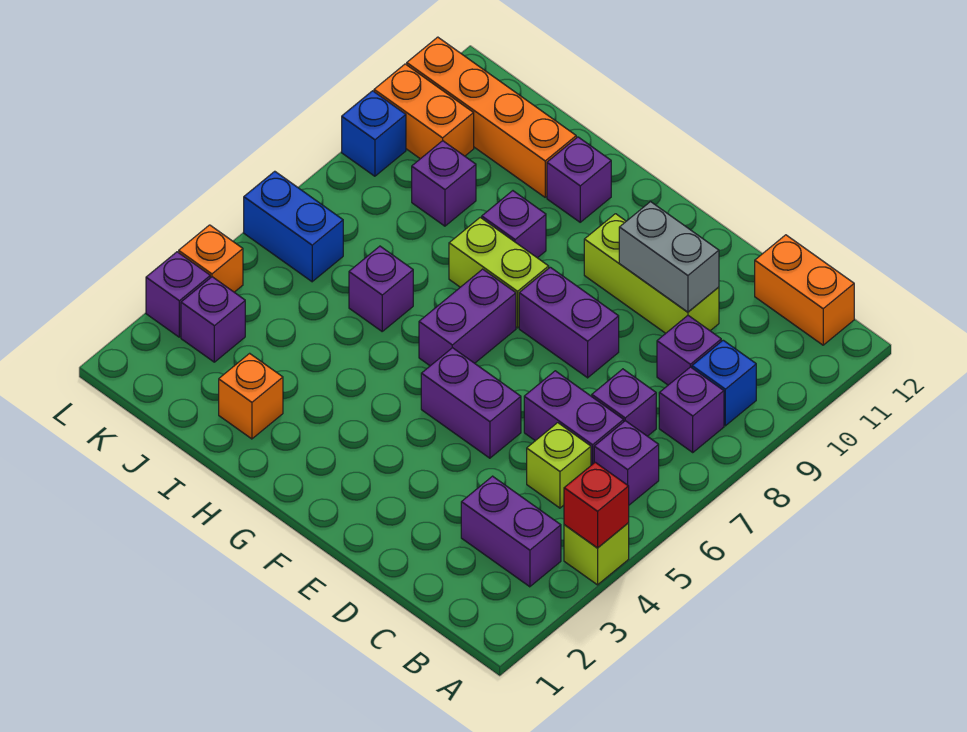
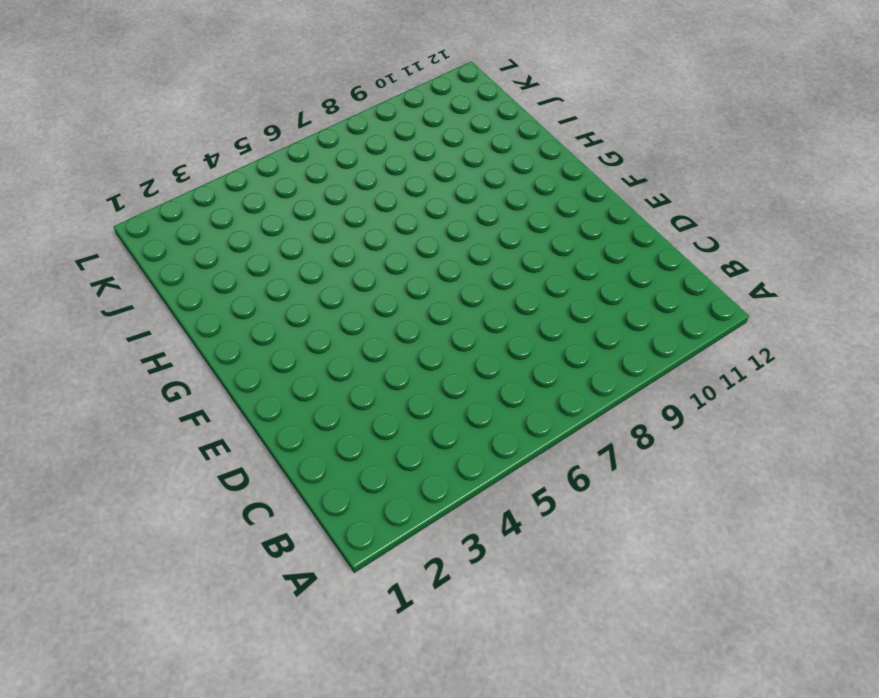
none -> lime brick A4 level 1
none -> purple brick B3:C3 level 1
none -> purple brick B6 level 1

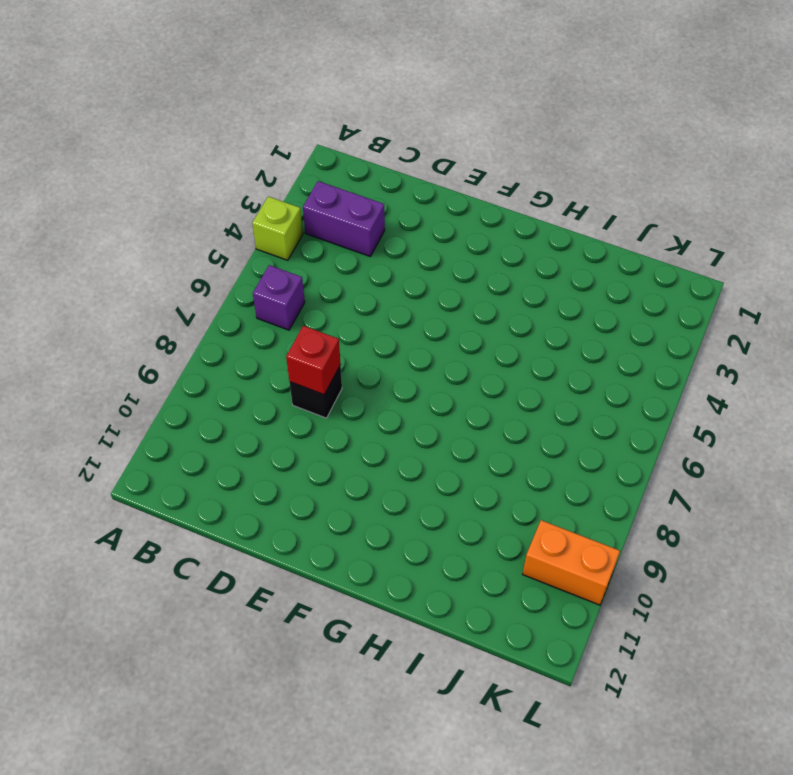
black brick D8 level 1 -> none
red brick D8 level 2 -> red brick A4 level 2
none -> purple brick B8 level 1
none -> blue brick B9 level 1
none -> orange brick B12:C12 level 1

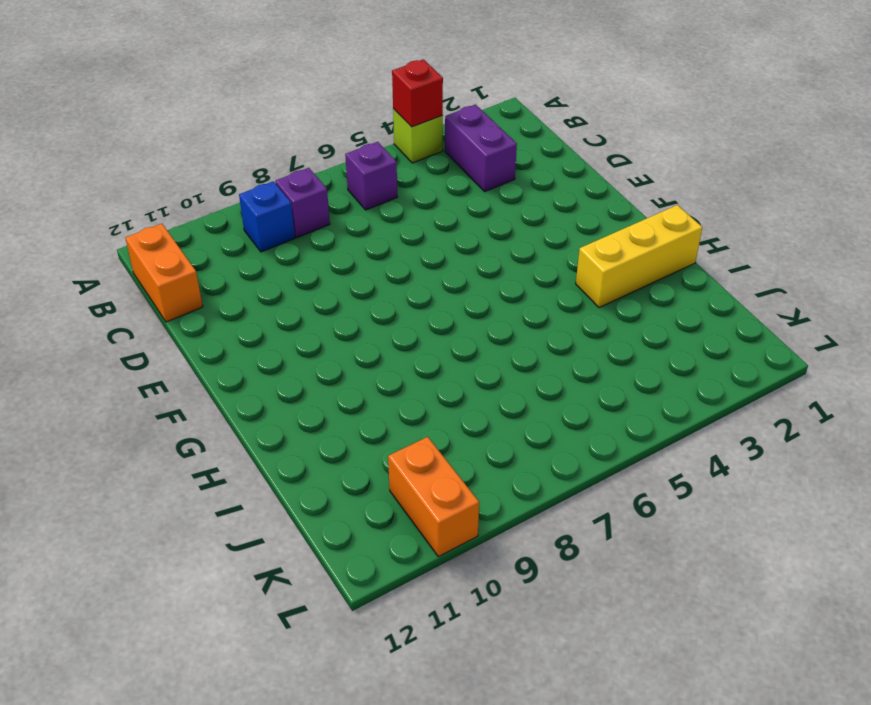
yellow brick H1:H3 level 1 -> none
none -> lime brick C5 level 1
none -> purple brick C6:D6 level 1
none -> purple brick C7 level 1

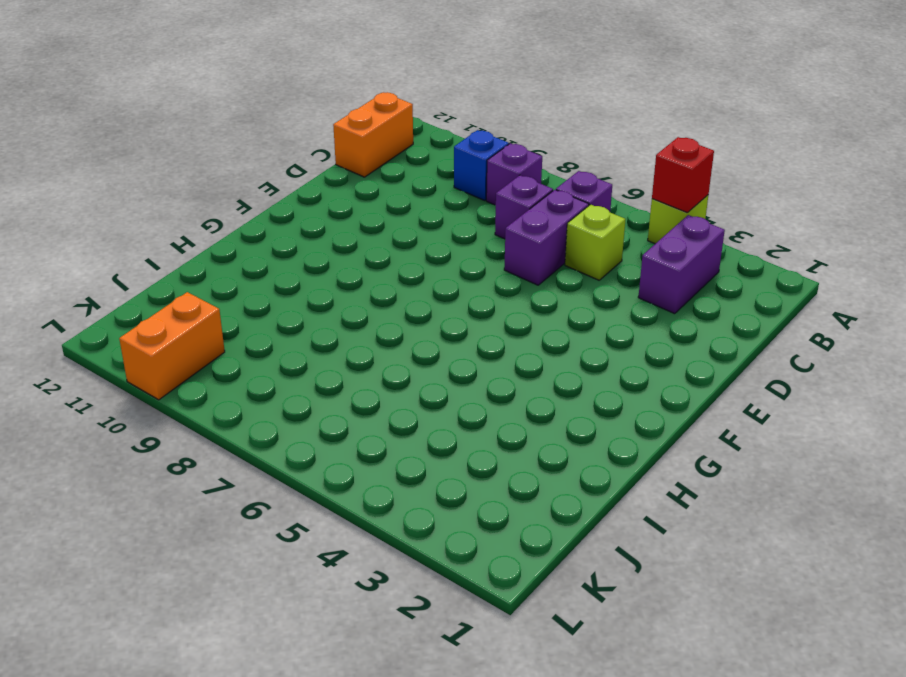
none -> purple brick C9 level 1
none -> lime brick D10:F10 level 1
none -> purple brick E5:F5 level 1

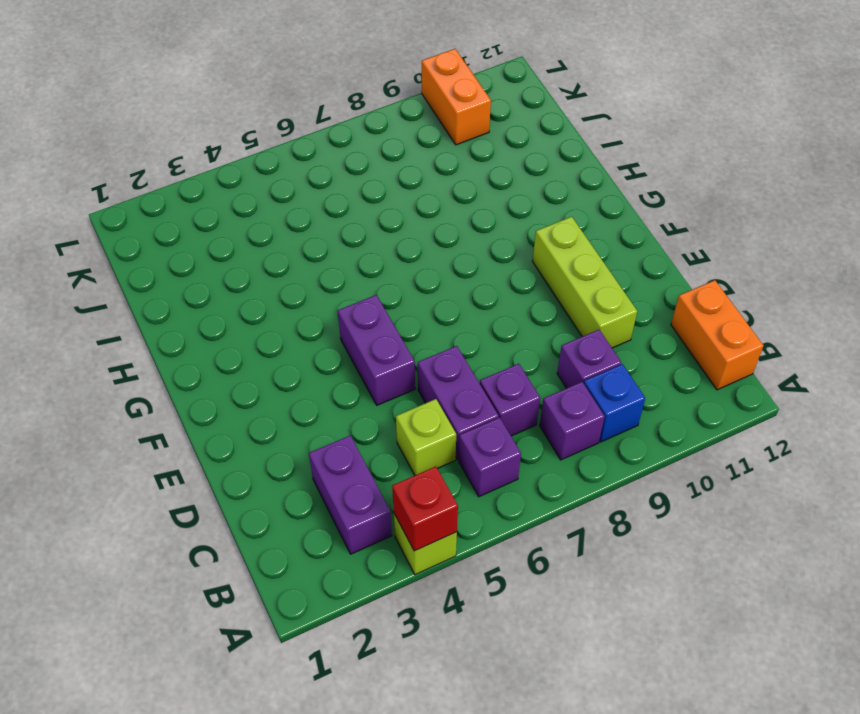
none -> purple brick E8:F8 level 1
none -> purple brick G6:G7 level 1
none -> lime brick G8:H8 level 1

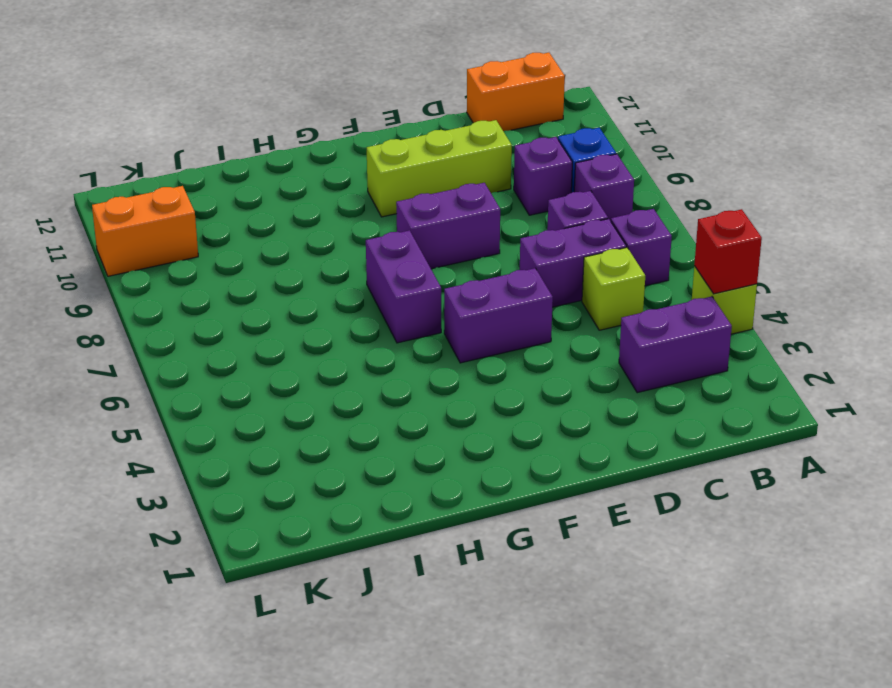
none -> lime brick G8:H8 level 1
none -> purple brick H9 level 1
none -> purple brick H11 level 1

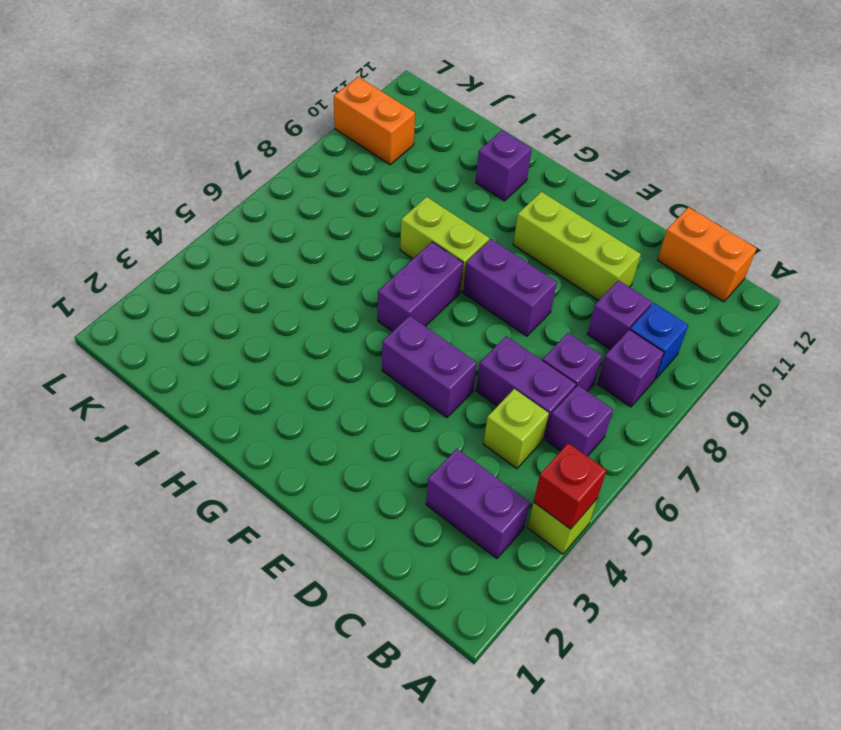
none -> purple brick H9 level 1
none -> orange brick I2 level 1
none -> purple brick I6 level 1

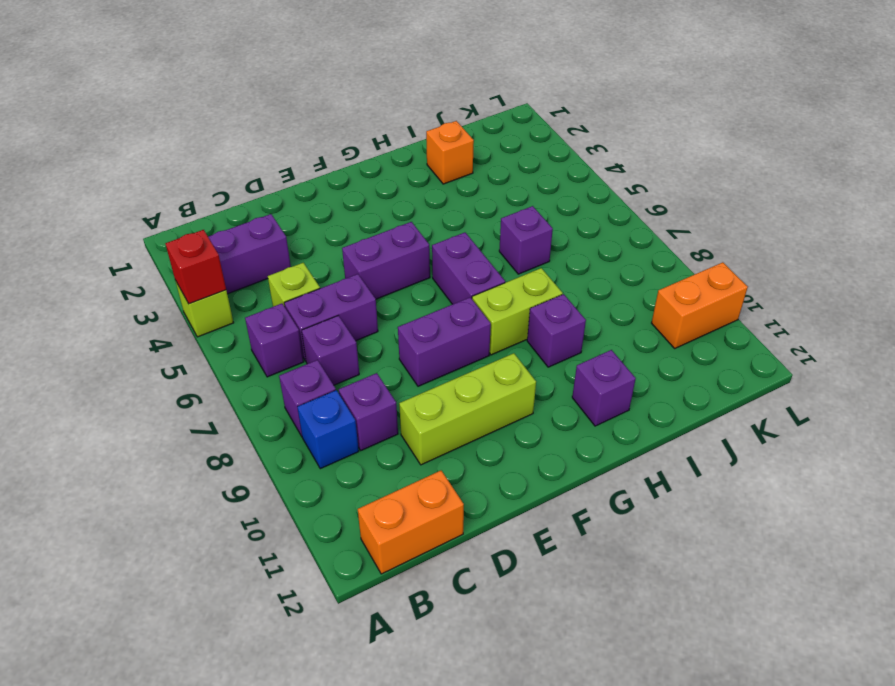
none -> orange brick I11:L11 level 1
none -> purple brick J9 level 1
none -> purple brick K3 level 1

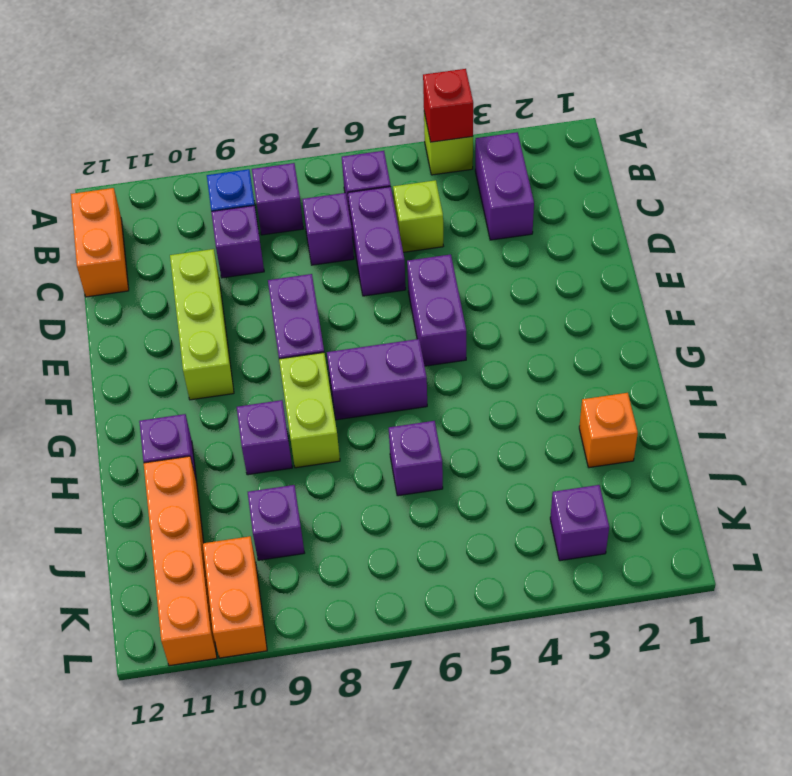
none -> blue brick K6:L6 level 1
none -> purple brick L3 level 1
none -> orange brick L4 level 1

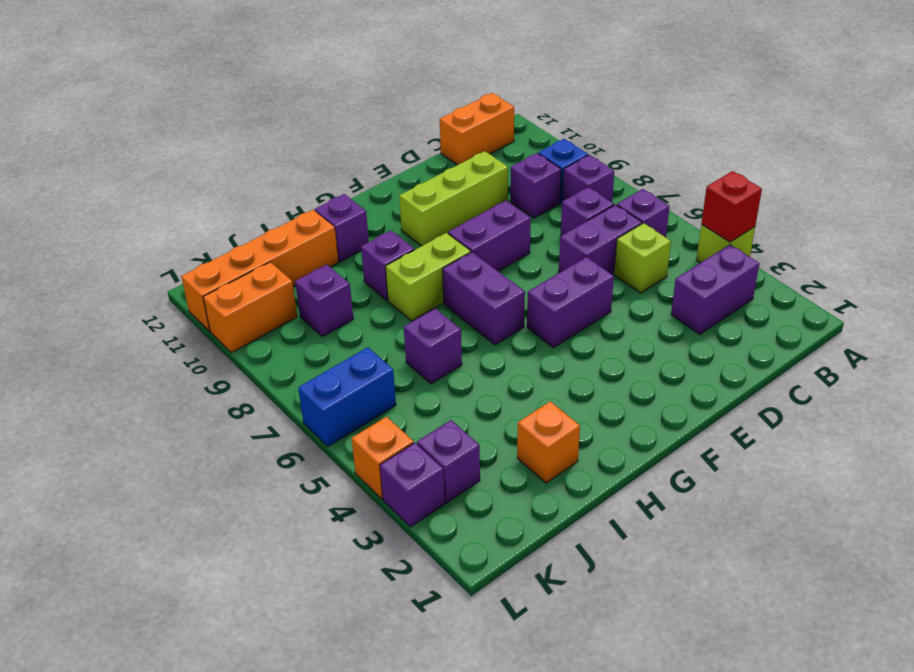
none -> blue brick L9 level 1
none -> grey brick D10:E10 level 2

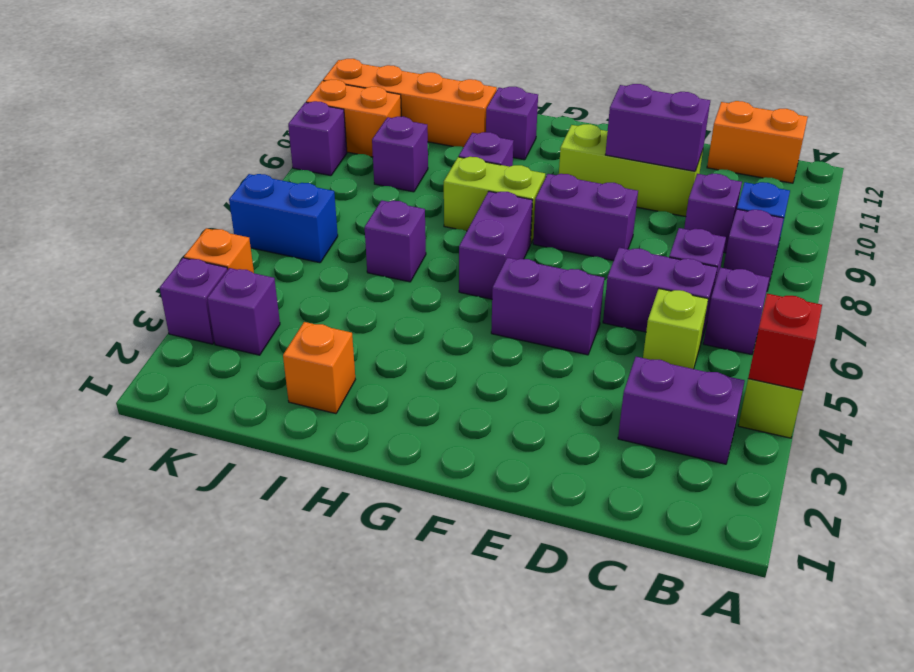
purple brick D10:E10 level 2 -> grey brick D10:E10 level 2
purple brick L9 level 1 -> blue brick L9 level 1

